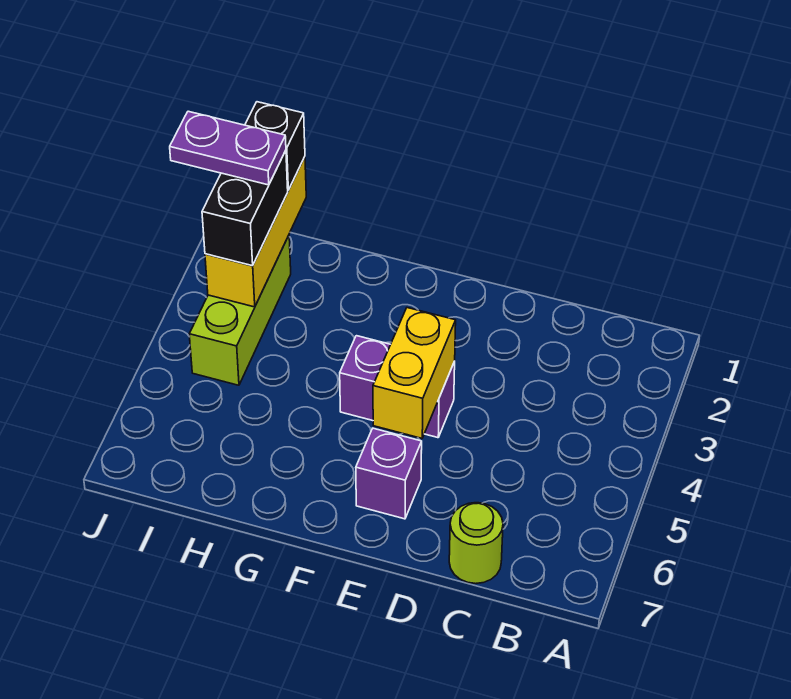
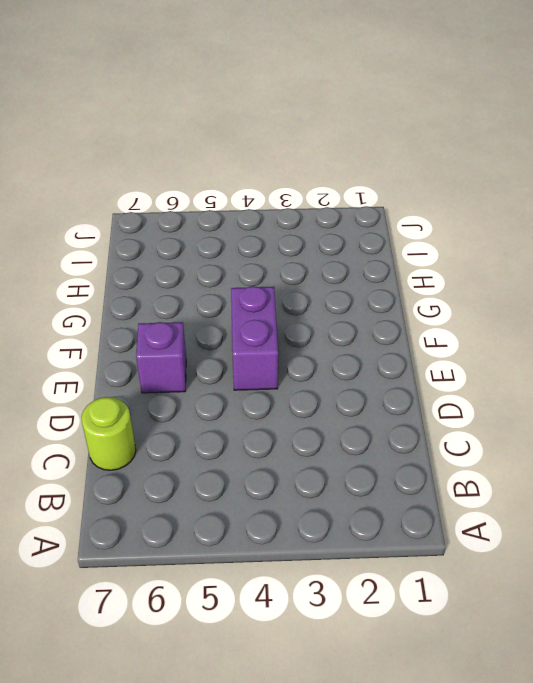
none -> lime brick I2:I4 level 1
none -> yellow brick E4:E5 level 2

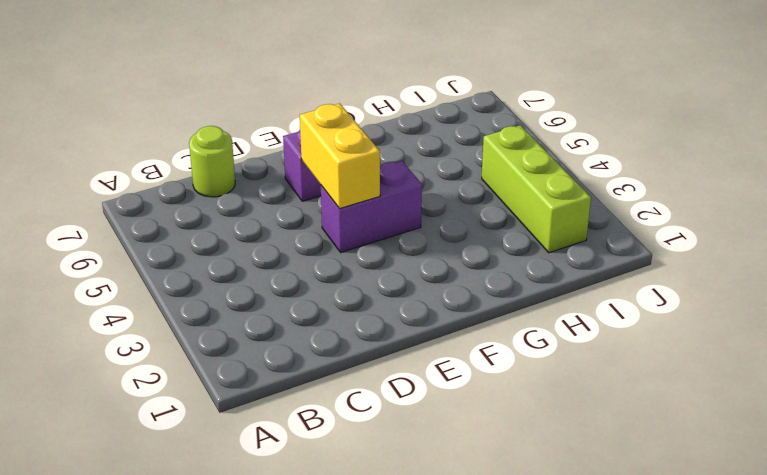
none -> yellow brick I1:I3 level 2
none -> black brick I1 level 3

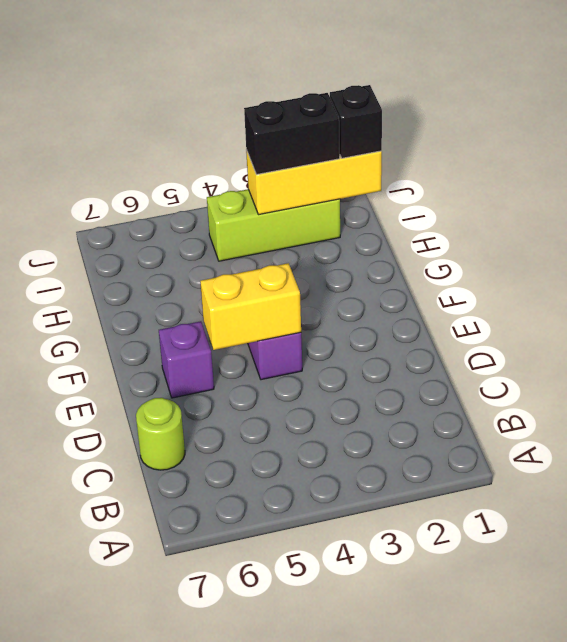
none -> purple plate I2:J2 level 4

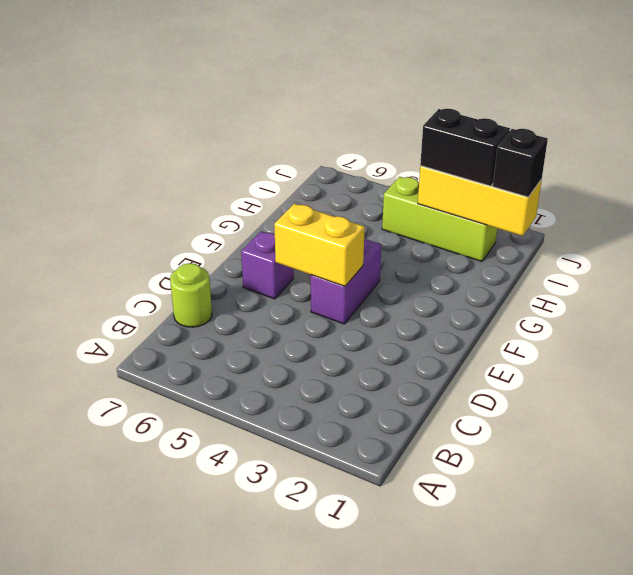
none -> purple plate I2:J2 level 4

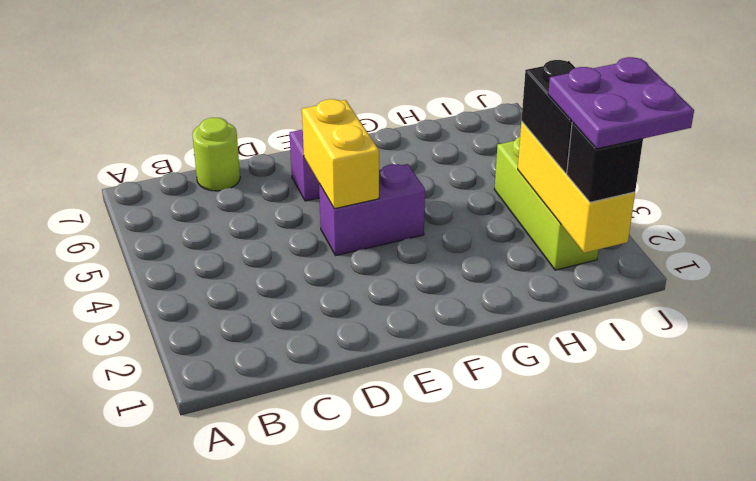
purple plate I1:J2 level 4 -> purple plate I2:J2 level 4

